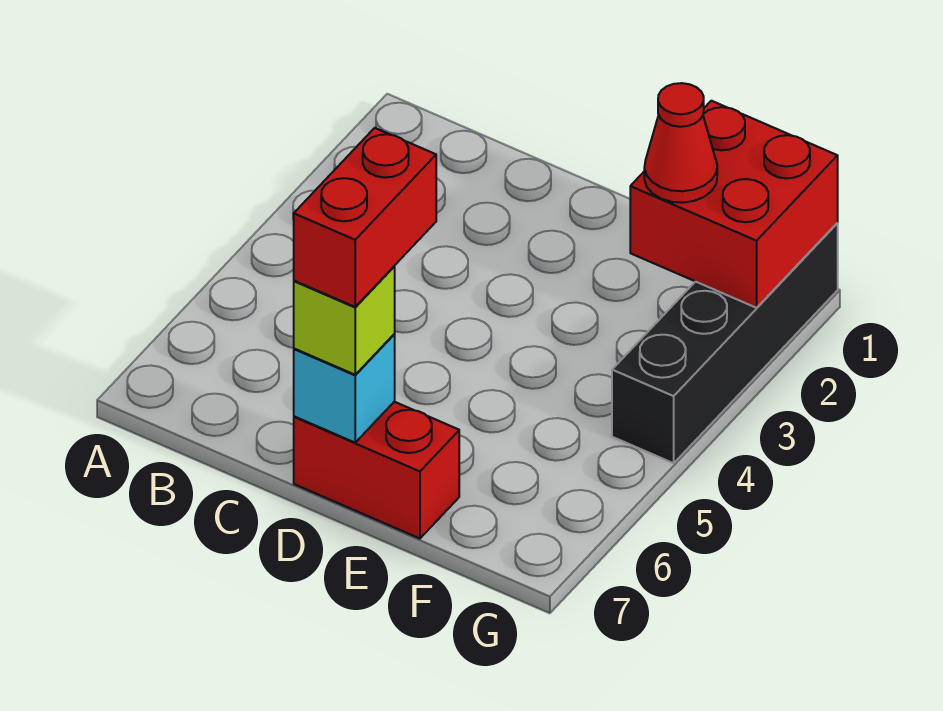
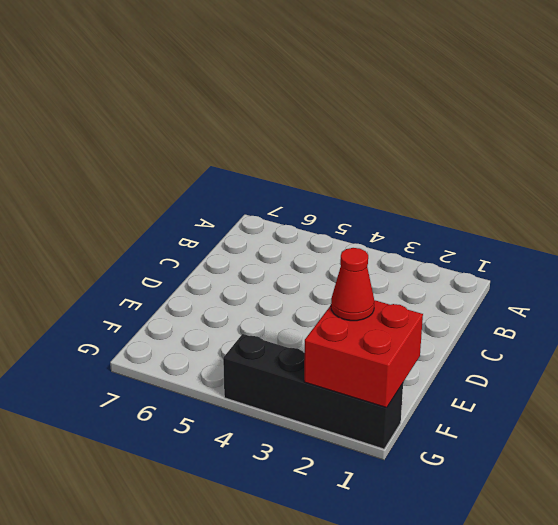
none -> red brick D7:E7 level 1
none -> cyan brick D7 level 2

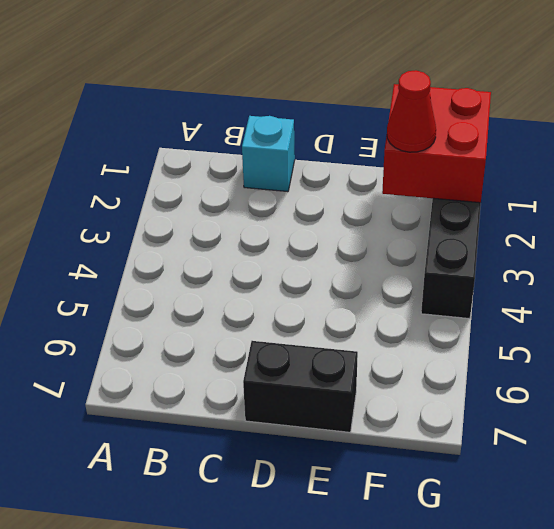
cyan brick C1 level 1 -> cyan brick D7 level 2
black brick D7:E7 level 1 -> red brick D7:E7 level 1
none -> lime brick D7 level 3
none -> red brick D6:D7 level 4

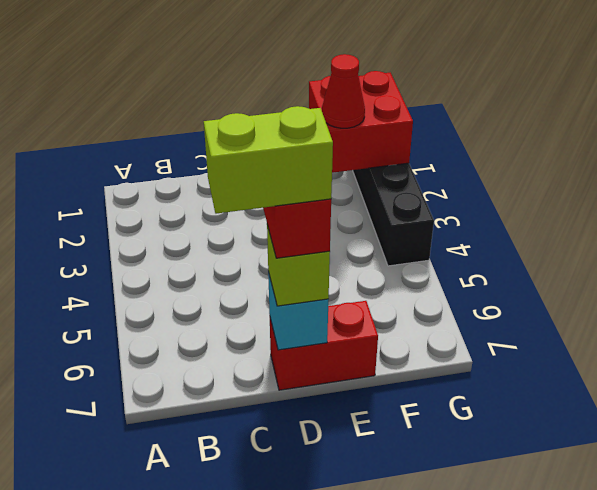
lime brick C7:D7 level 5 -> none

